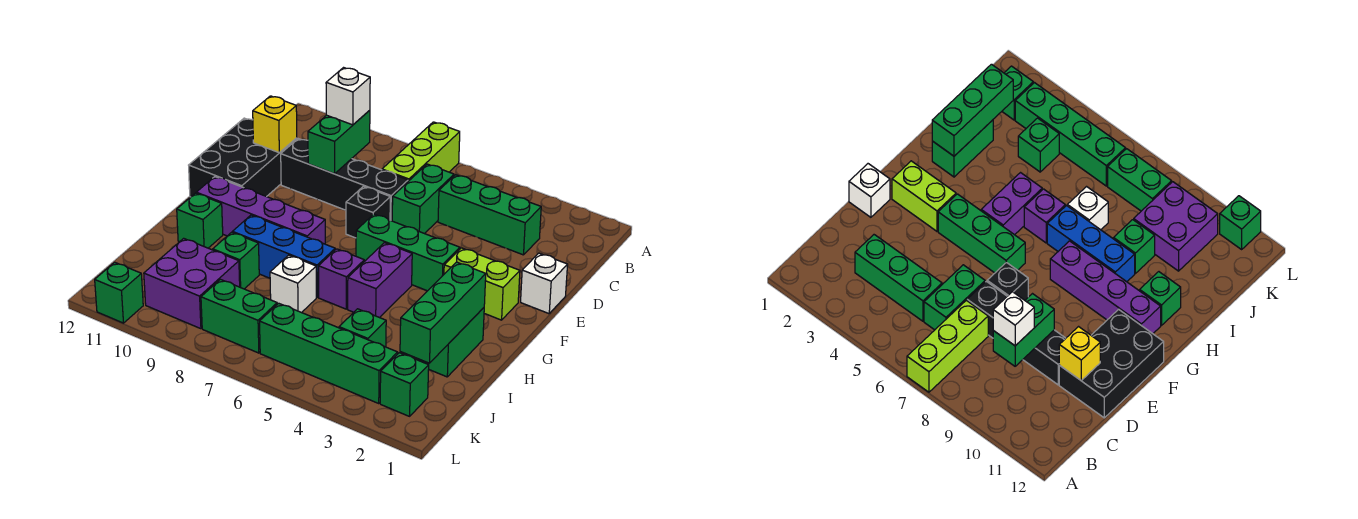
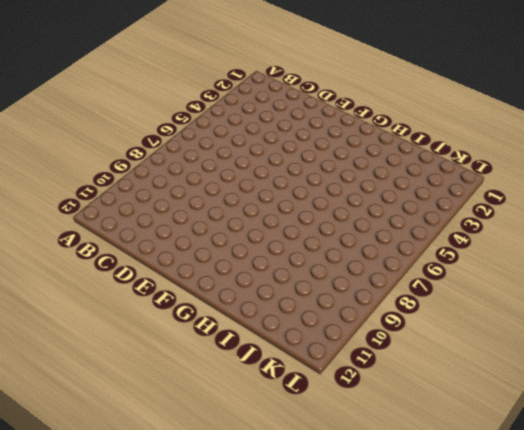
none -> lime brick A7:C7 level 1
none -> green brick C3:C5 level 1
none -> green brick C6:D6 level 1

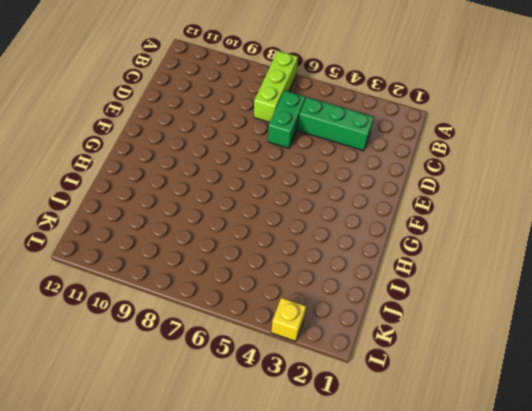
yellow brick L3 level 1 -> yellow brick D11 level 2
none -> black brick D7:D10 level 1
none -> black brick D11:F12 level 1
none -> white brick E1 level 1

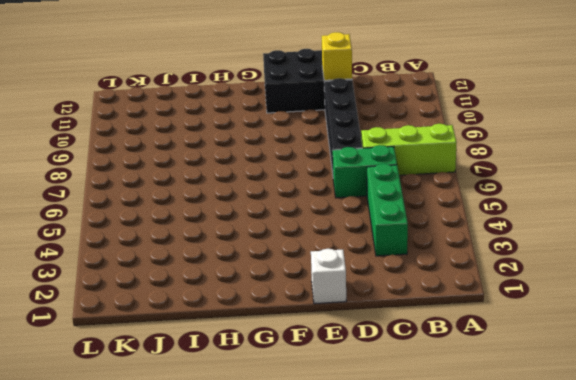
none -> black brick E7 level 1
none -> lime brick F2:F3 level 1
none -> green brick F4:F6 level 1

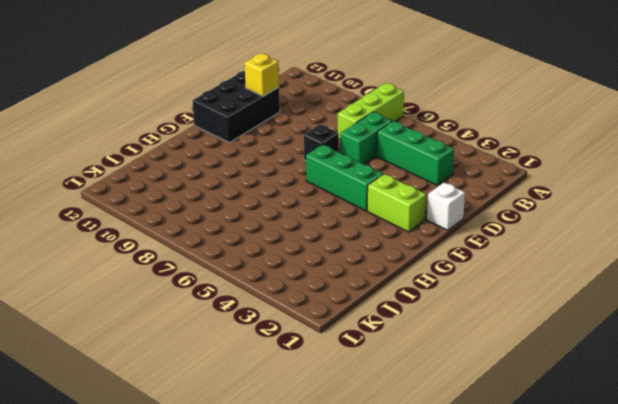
none -> black brick D7:D10 level 1
none -> purple brick G5:H5 level 1
none -> purple brick G8:G11 level 1

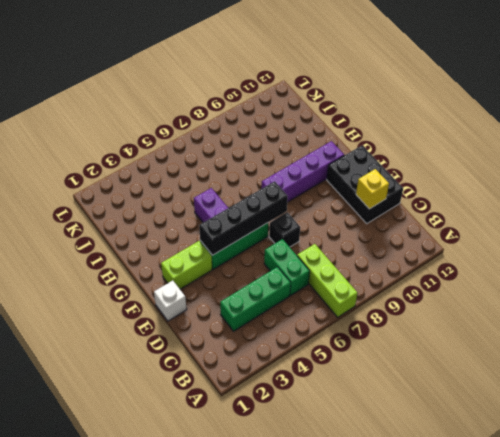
black brick F4:F7 level 2 -> black brick D7:D10 level 1
none -> green brick H2:I2 level 1
none -> purple brick H6 level 1
none -> blue brick H7:H9 level 1

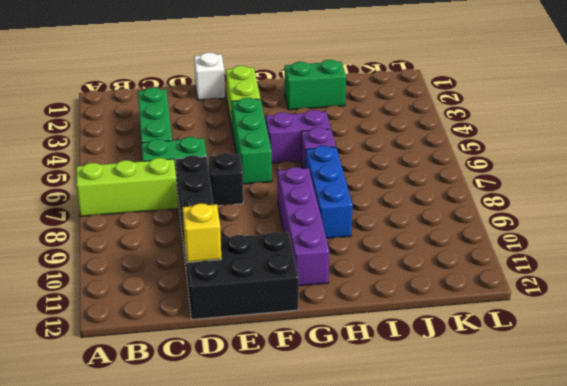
none -> green brick H11 level 1
none -> white brick I7 level 1
none -> green brick I9 level 1

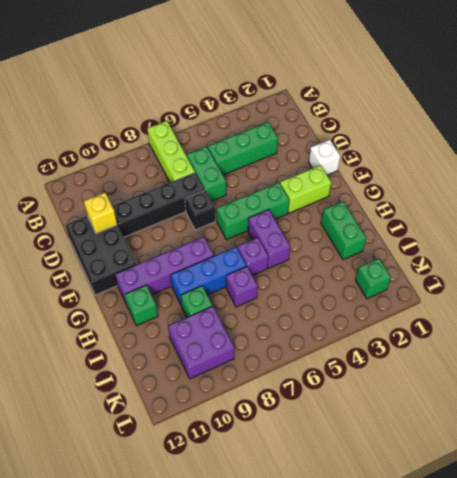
purple brick I7 level 1 -> white brick I7 level 1
none -> green brick J4 level 1
none -> green brick K3:K6 level 1
none -> green brick K7:K8 level 1

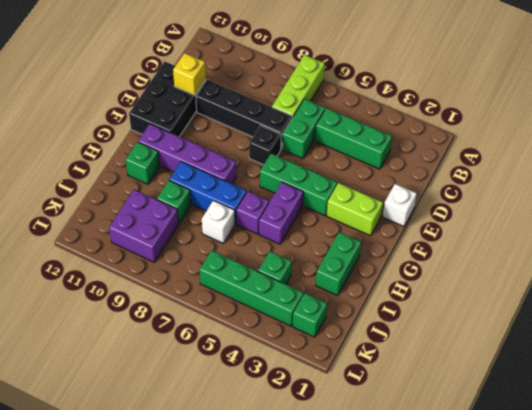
none -> green brick K7:K8 level 1
none -> green brick L11 level 1
none -> green brick C9:D9 level 2

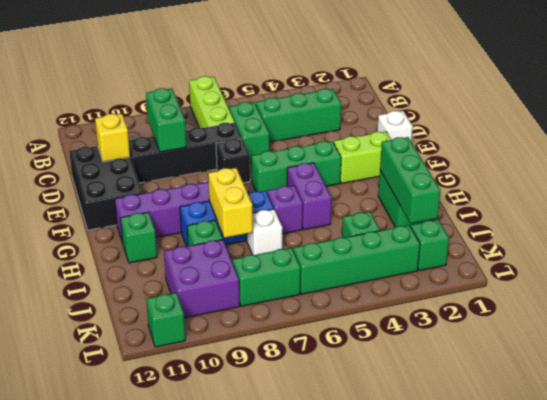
yellow brick H8:I8 level 2 -> none
none -> white brick C9 level 3

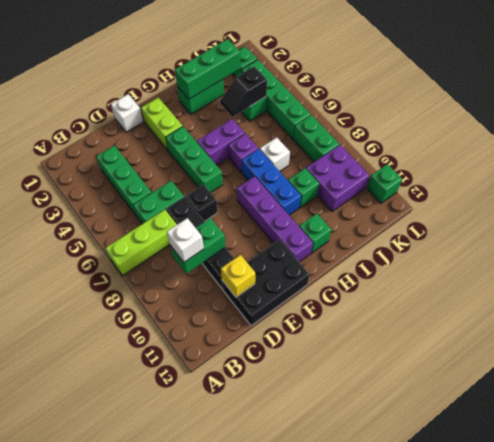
black slope I4:J4 level 2 top J -> none

